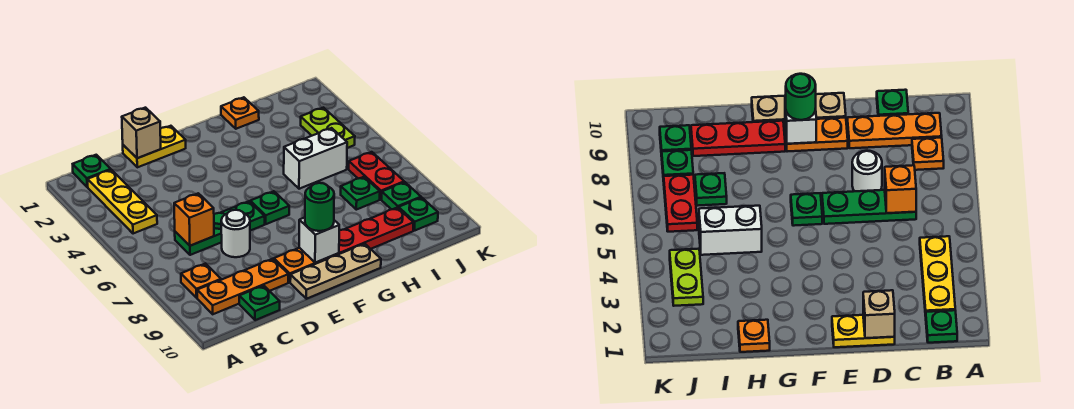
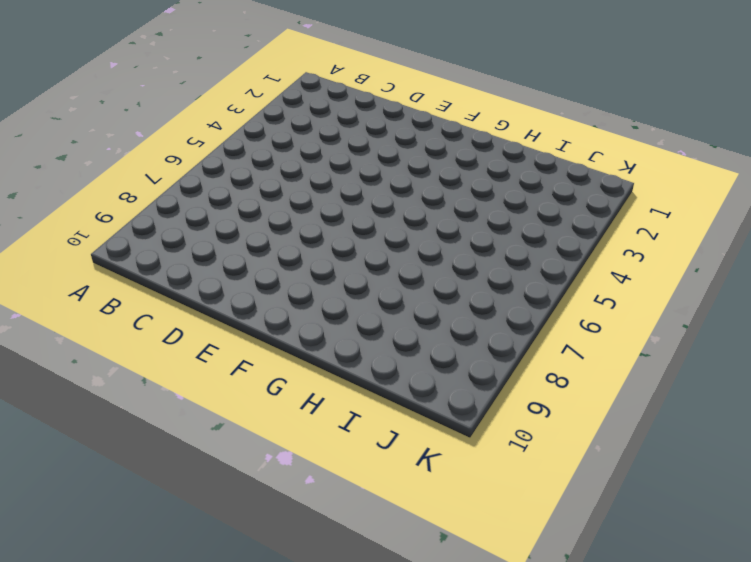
none -> green plate B1 level 1
none -> yellow plate B2:B4 level 1
none -> orange plate B8 level 1

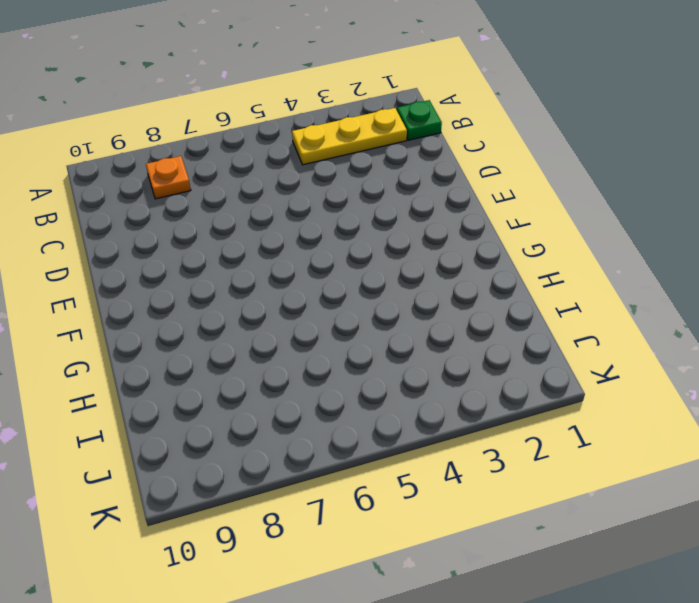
none -> orange plate B9:D9 level 1
none -> green plate C6:E6 level 1
none -> green plate C10 level 1

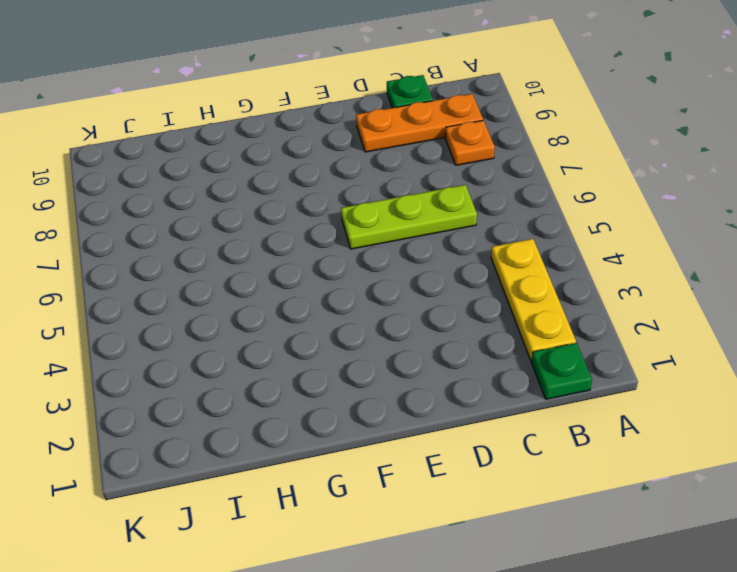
lime plate C6:E6 level 1 -> green plate C6:E6 level 1
none -> yellow plate D1:E1 level 1
none -> white round brick D7 level 1
none -> orange plate E9:F9 level 1

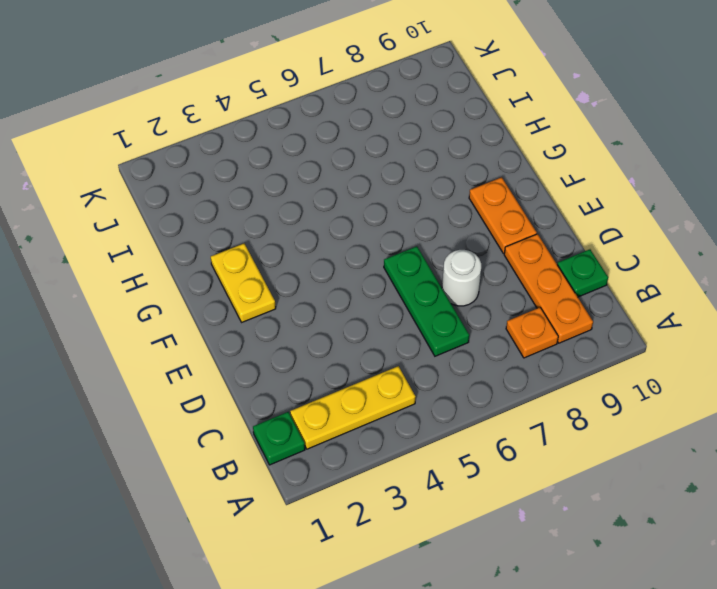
yellow plate F2:G2 level 1 -> yellow plate D1:E1 level 1
none -> tan plate E10:G10 level 1
none -> green plate F6 level 1
none -> red plate G9:I9 level 1

